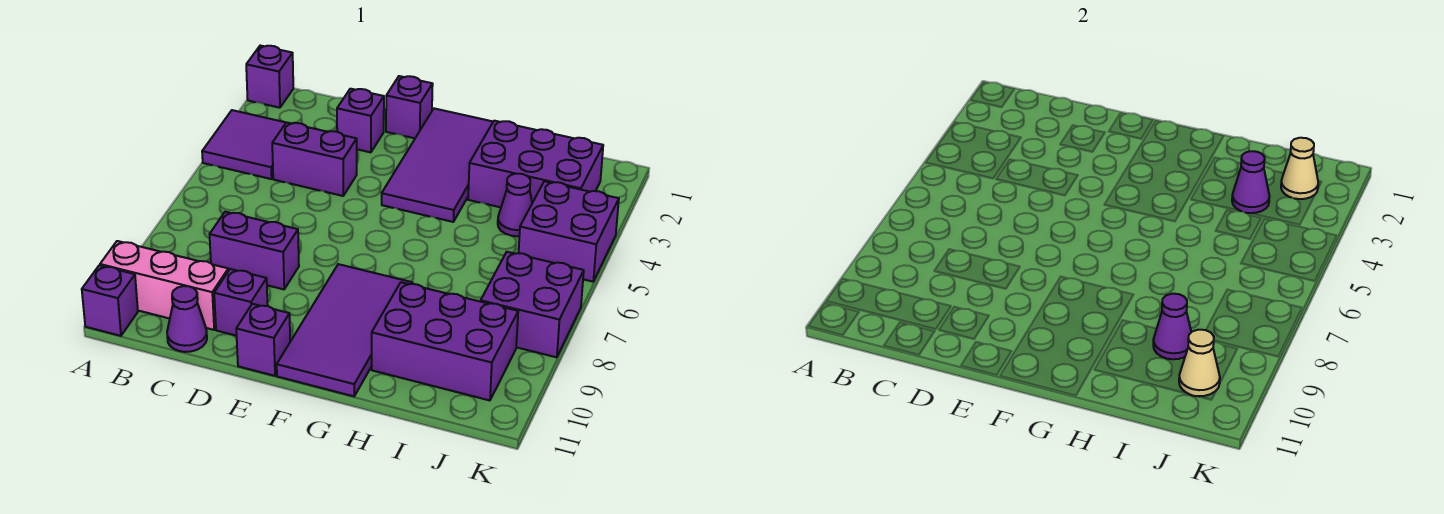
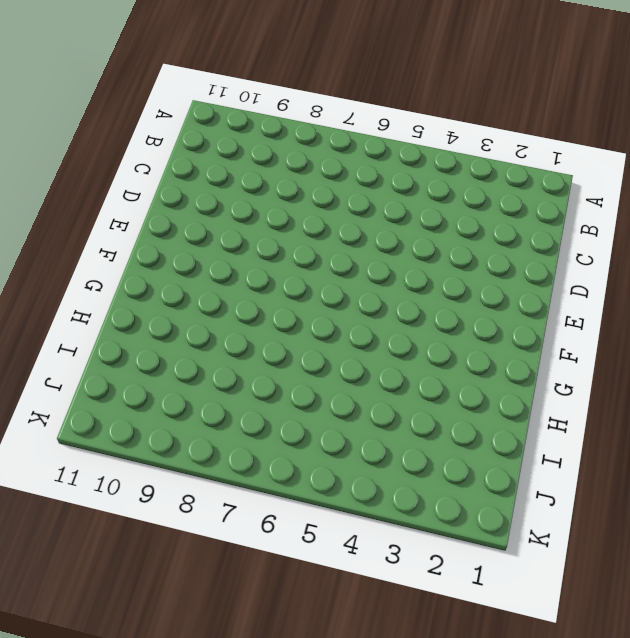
none -> purple brick A1 level 1
none -> purple tile A3:B4 level 1
none -> pink brick A10:C10 level 1

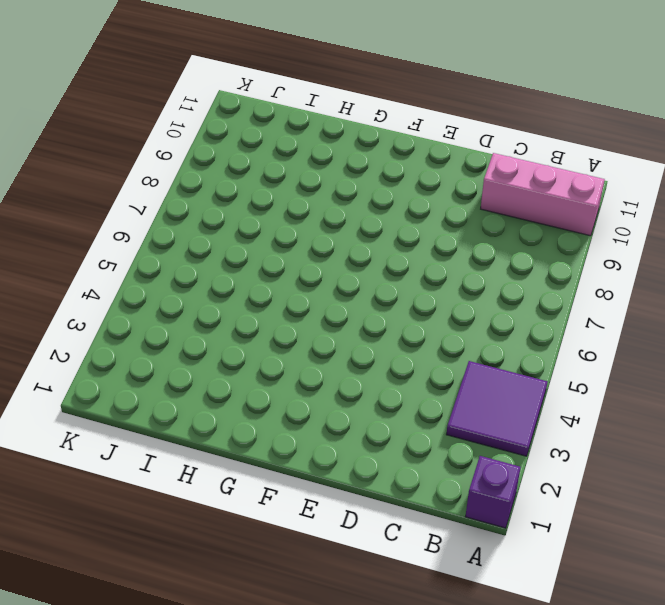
none -> purple brick A11 level 1
none -> purple brick C4:D4 level 1
none -> purple brick C8:D8 level 1

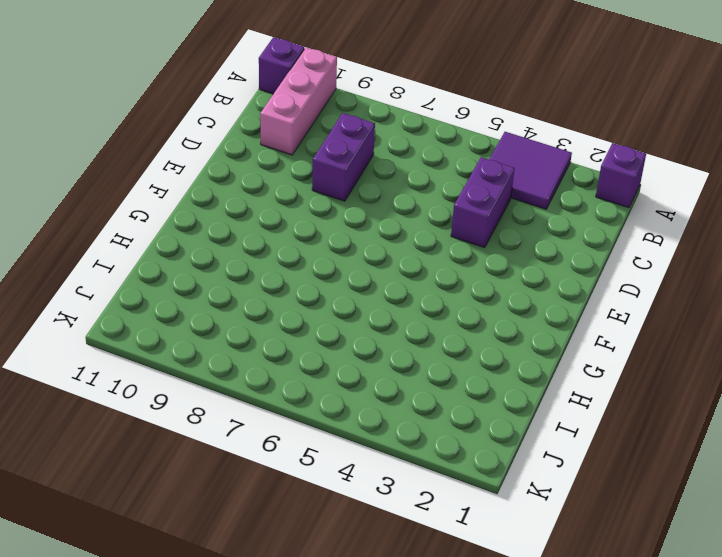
none -> purple cone C11 level 1
none -> purple brick D2 level 1
none -> purple brick D10 level 1

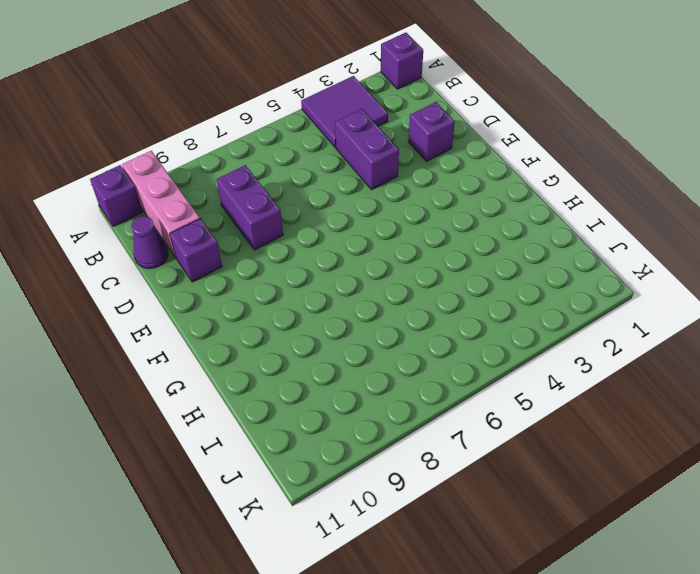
none -> purple brick E1 level 1
none -> purple brick E11 level 1
none -> purple tile F1:G4 level 1

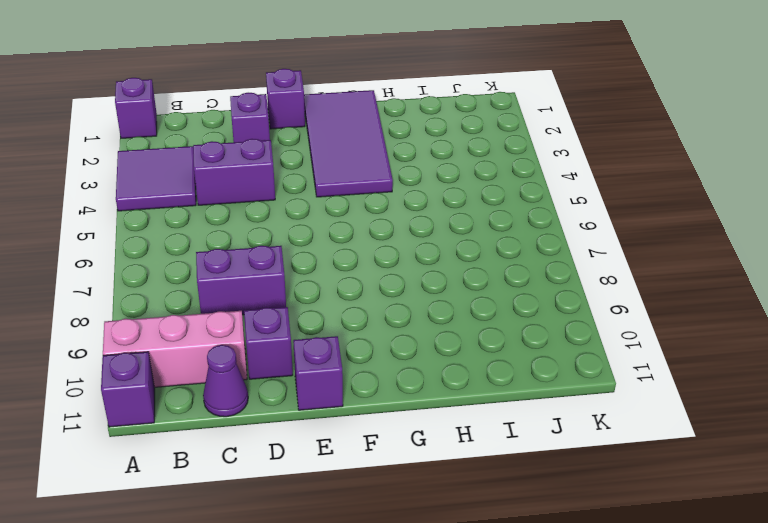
none -> purple tile F8:G11 level 1
none -> purple brick H2:J3 level 1
none -> purple brick H9:J10 level 1

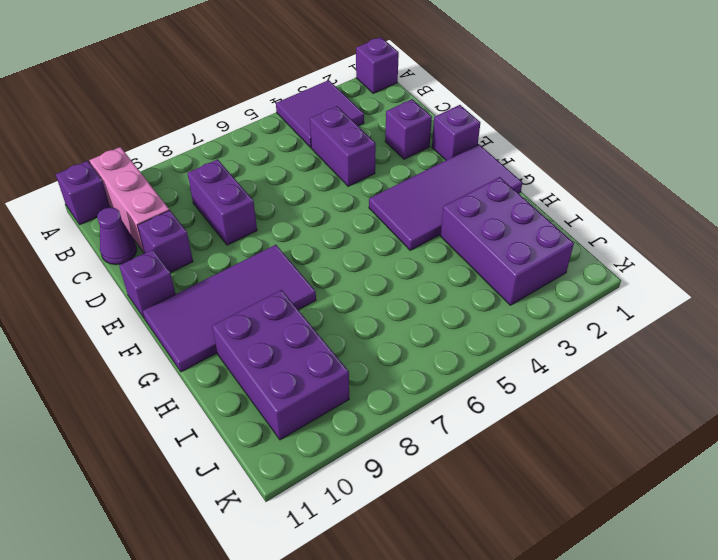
none -> purple cone I4 level 1
none -> purple brick J4:K5 level 1
none -> purple brick J7:K8 level 1

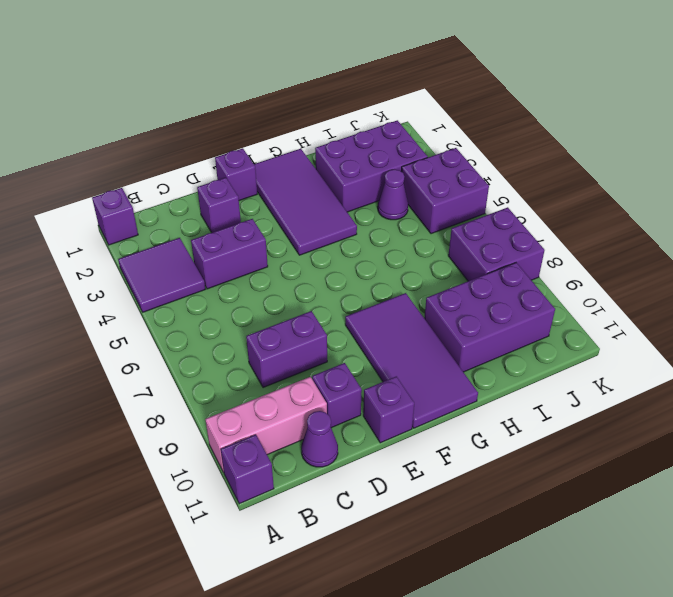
none -> purple cone I3 level 2
none -> purple cone I9 level 2
none -> tan cone J2 level 2

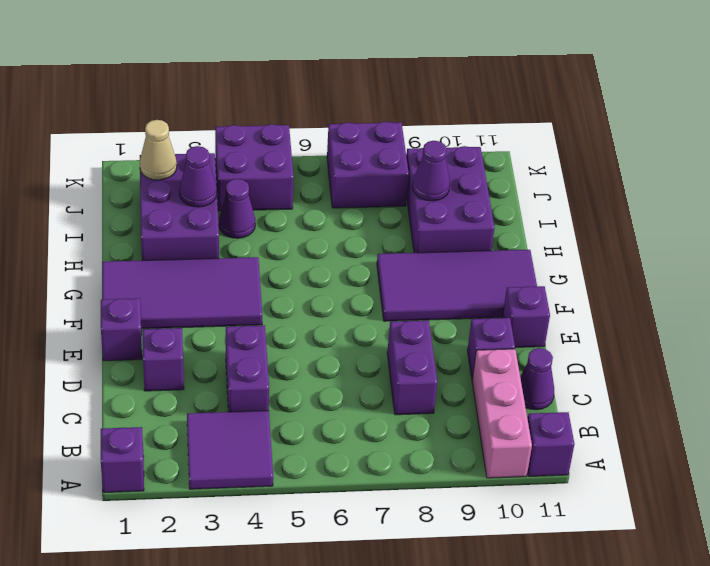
none -> tan cone J10 level 2

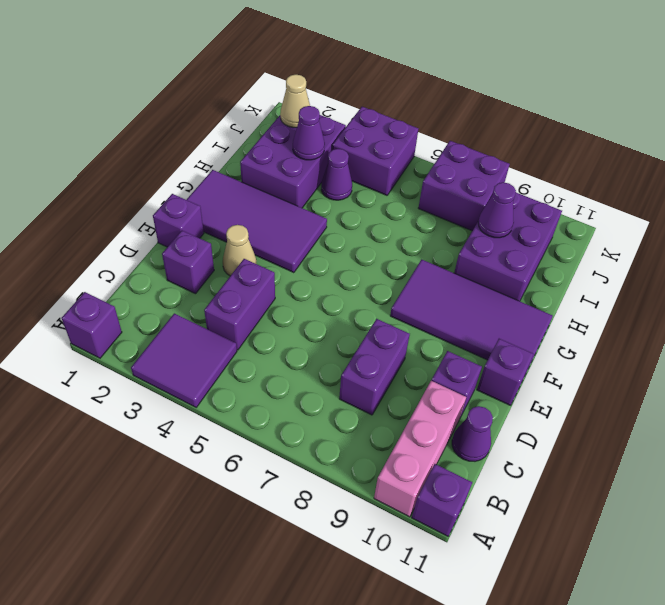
tan cone E3 level 1 -> tan cone J10 level 2

